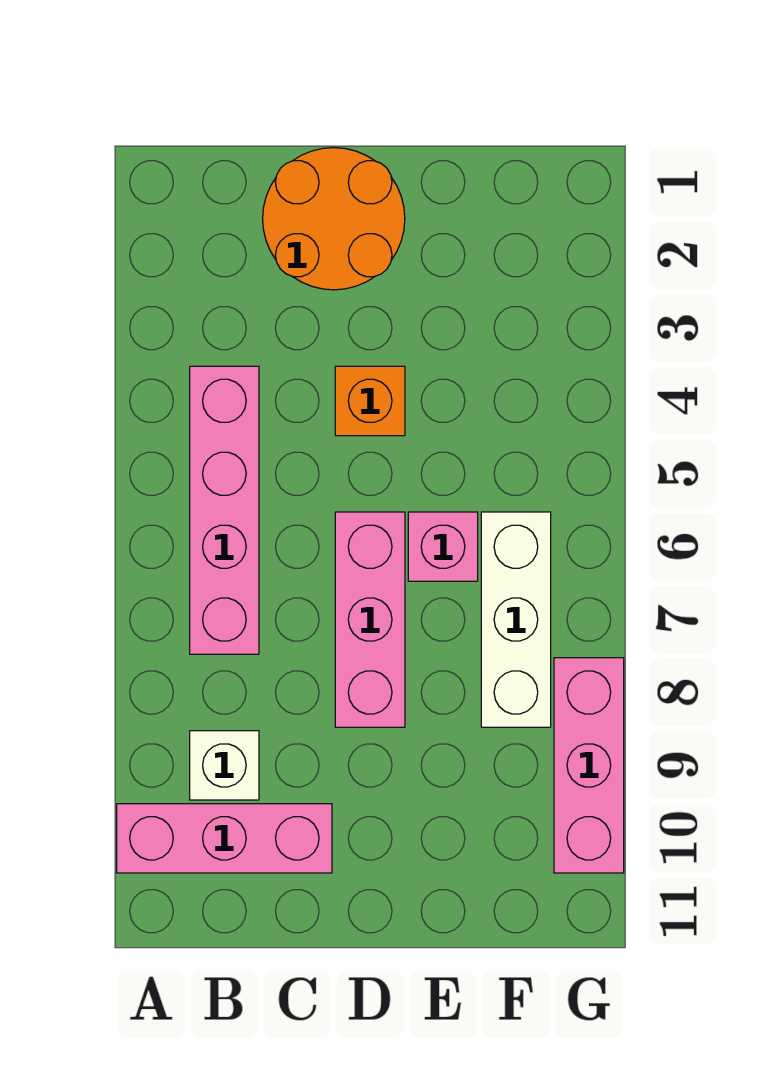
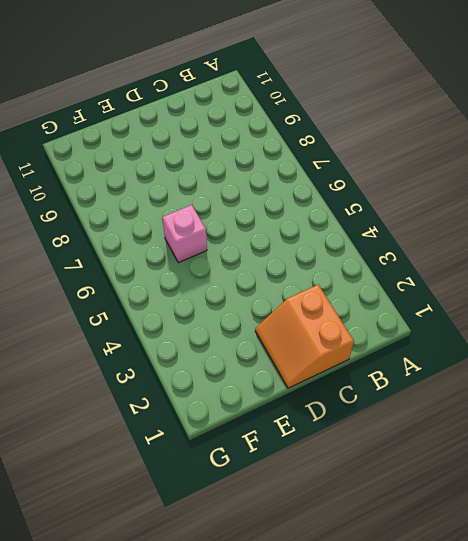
orange slope C1:D2 level 1 top C -> orange round brick C1:D2 level 1
none -> pink brick A10:C10 level 1
none -> pink brick B4:B7 level 1

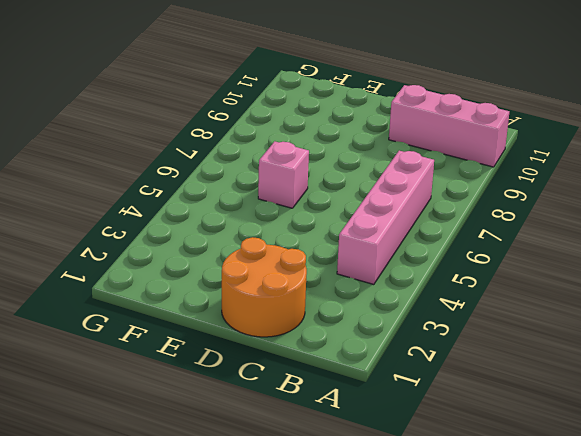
none -> white brick B9 level 1
none -> orange brick D4 level 1

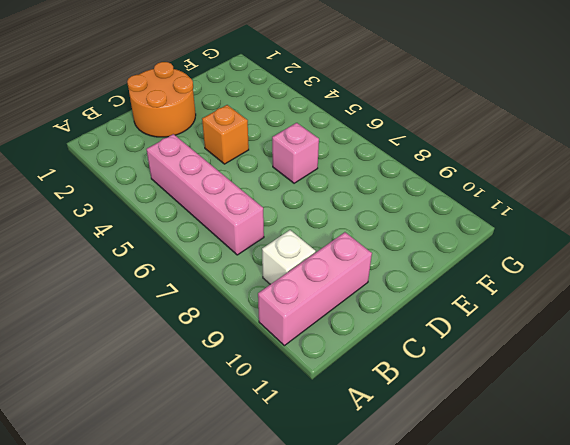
none -> pink brick D6:D8 level 1
none -> white brick F6:F8 level 1

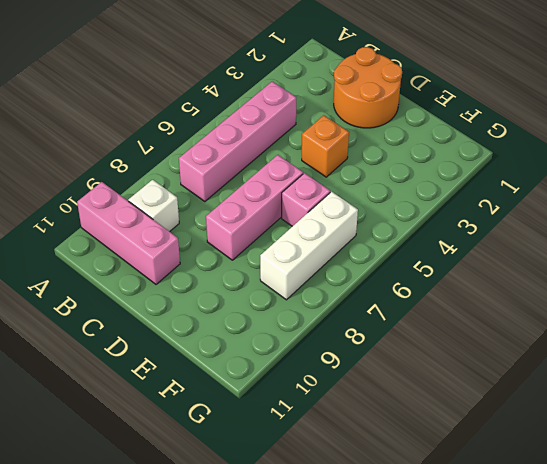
none -> pink brick G8:G10 level 1

